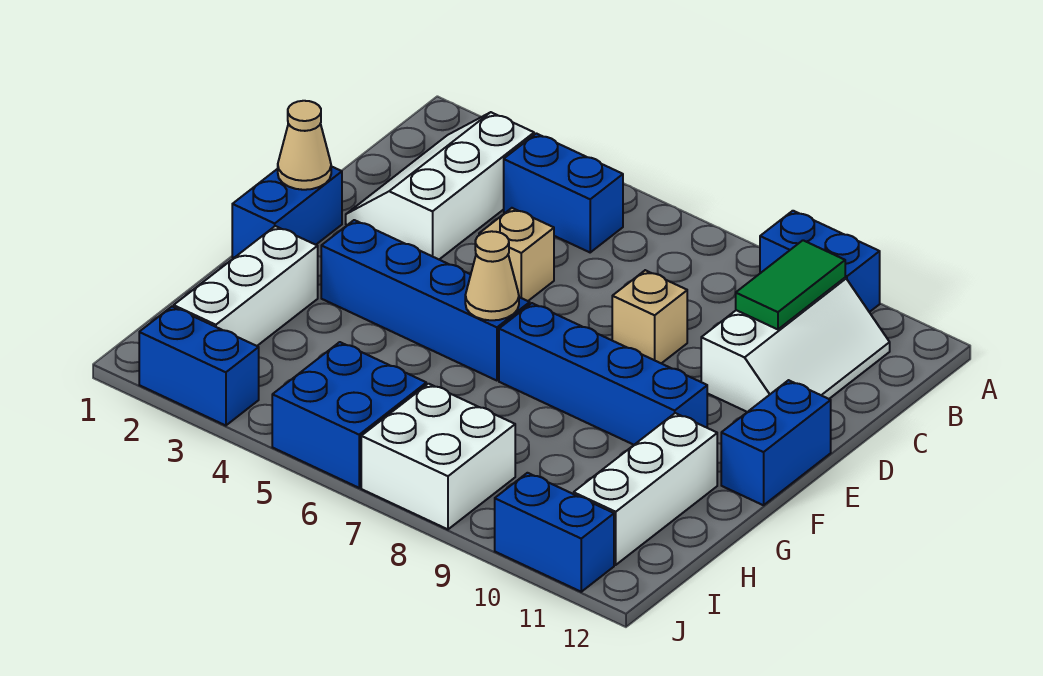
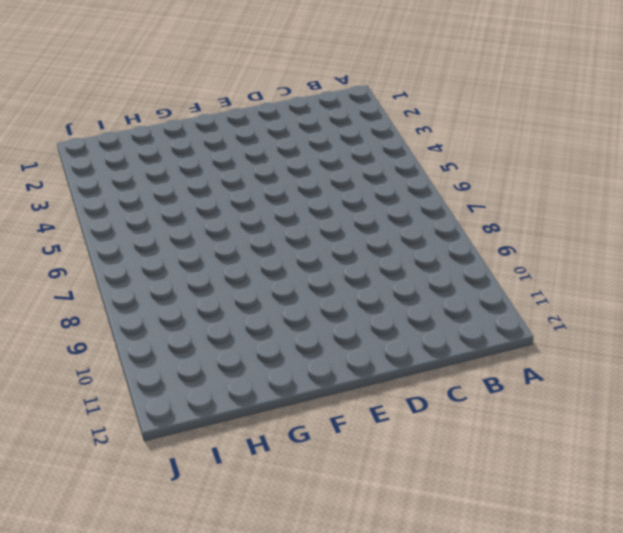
none -> blue brick A9:A10 level 1
none -> white slope B2:D3 level 1 top 3
none -> blue brick B4:B5 level 1

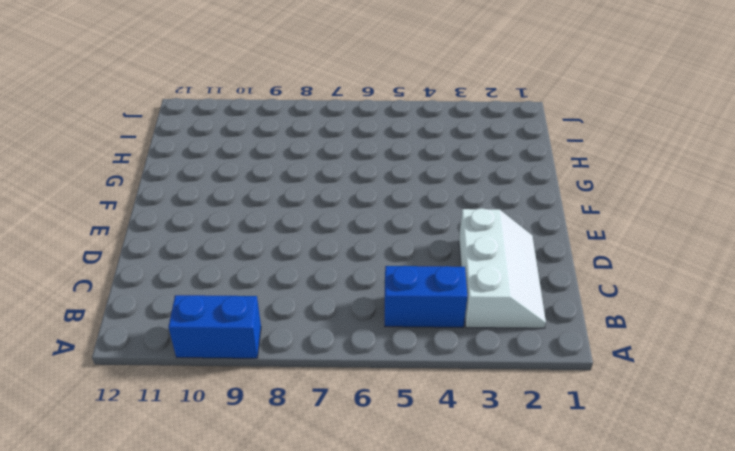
none -> white slope B10:D11 level 1 top 10
none -> tan brick D5 level 1
none -> tan brick D8 level 1

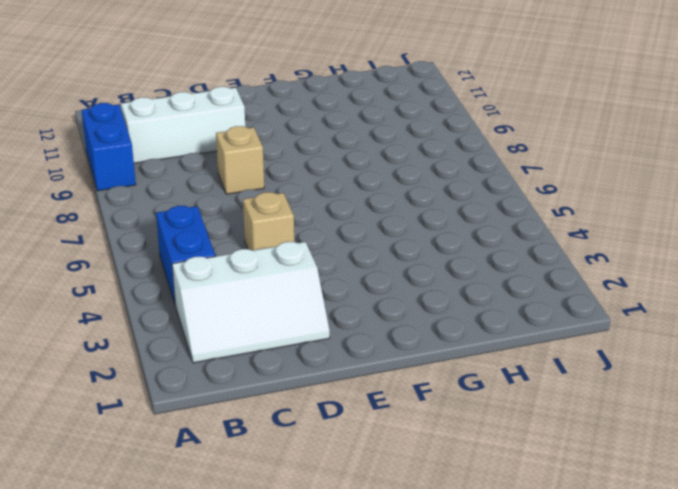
none -> blue brick E1:F1 level 1
none -> blue brick E12:F12 level 1
none -> blue brick F3:F6 level 1

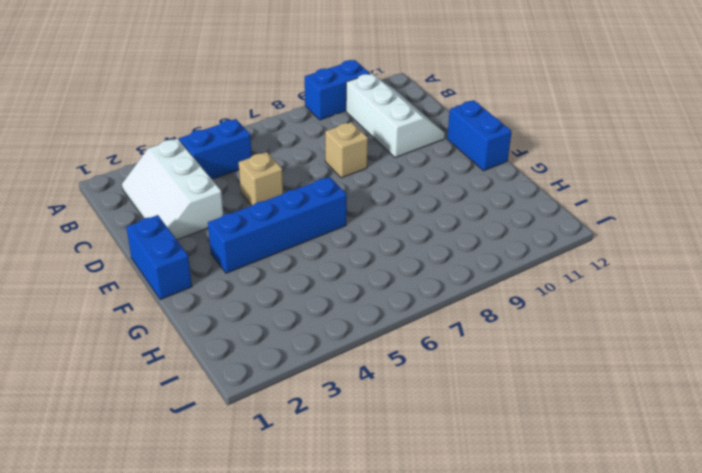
none -> blue brick F7:F10 level 1
none -> white brick G2:I2 level 1
none -> white brick G11:I11 level 1

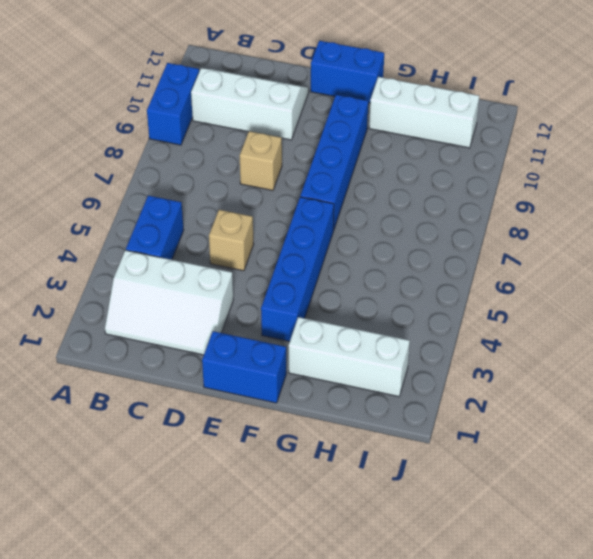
none -> blue brick I5:J6 level 1
none -> white brick I7:J8 level 1
none -> blue brick J2:J3 level 1

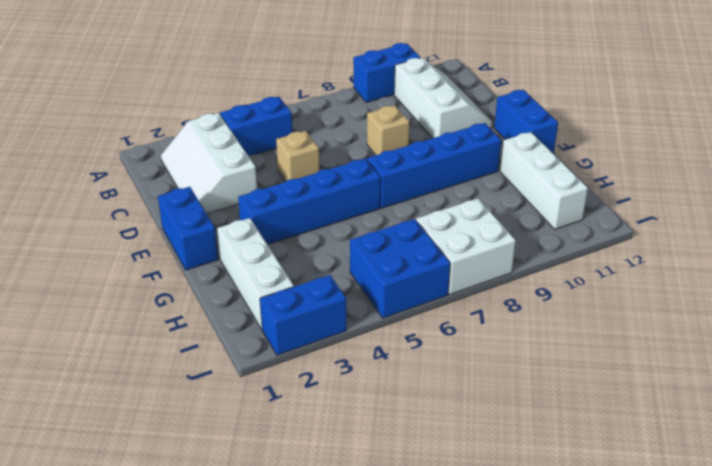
none -> blue brick J10:J11 level 1
none -> green tile B10:C10 level 2
none -> tan cone E1 level 2

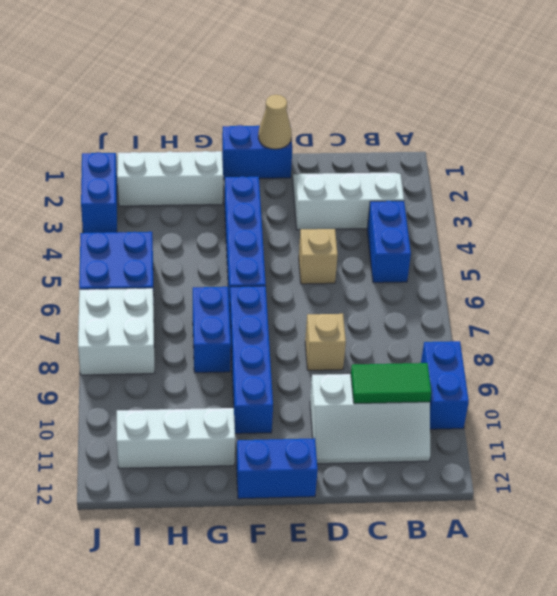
blue brick G7:G8 level 1 -> blue brick J10:J11 level 1
none -> tan cone F6 level 2

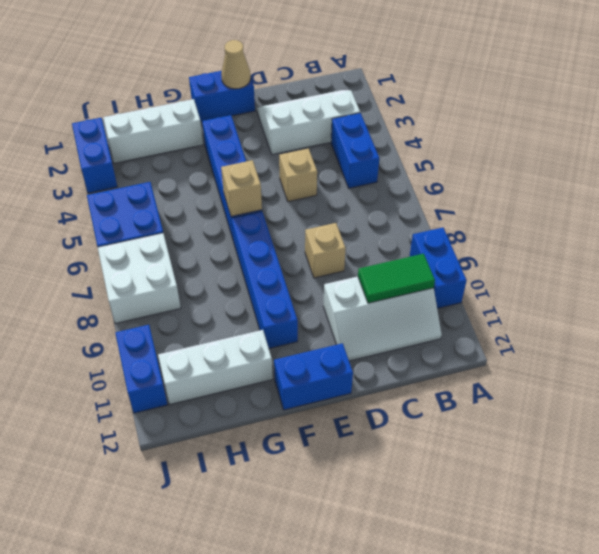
tan brick F6 level 2 -> tan cone F6 level 2

